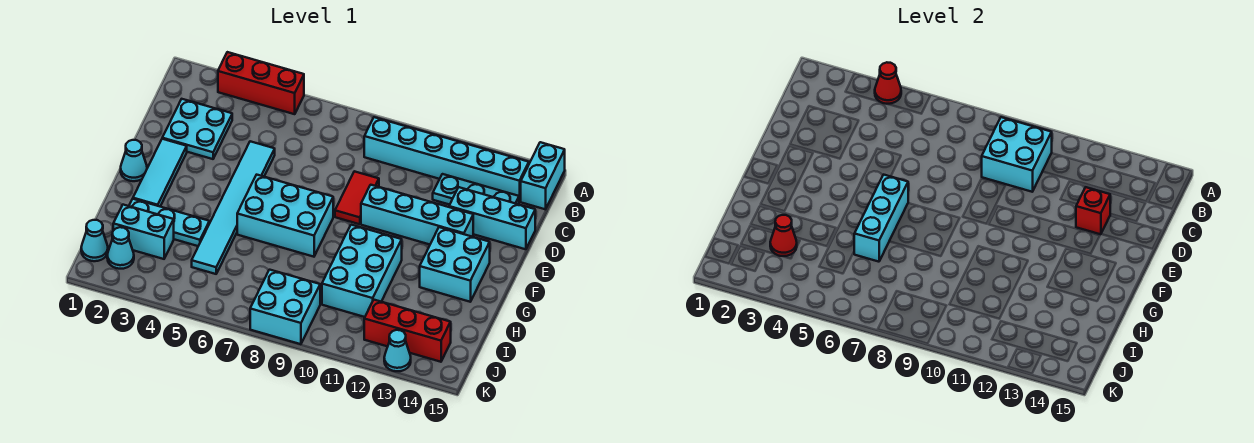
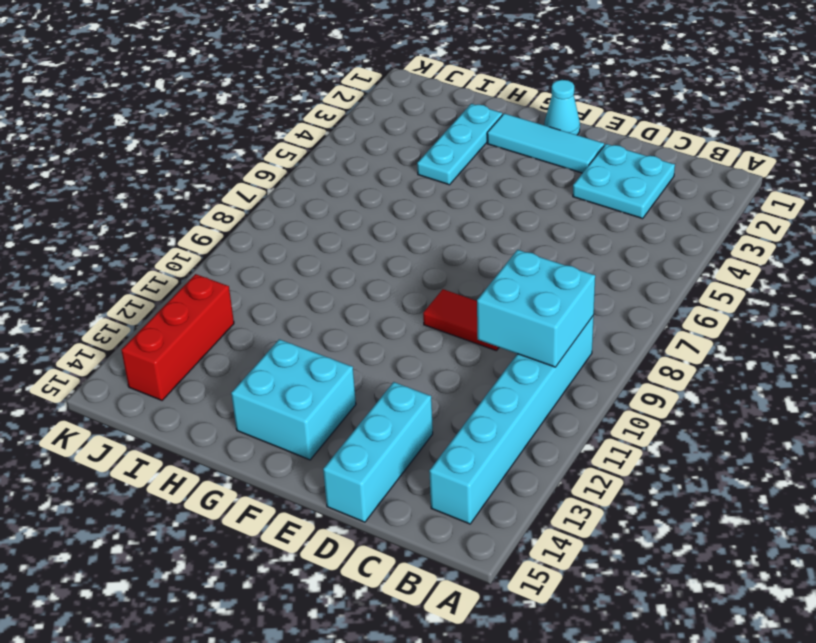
none -> red brick A3:A5 level 1
none -> cyan brick A15:B15 level 1
none -> cyan plate C12:C14 level 1

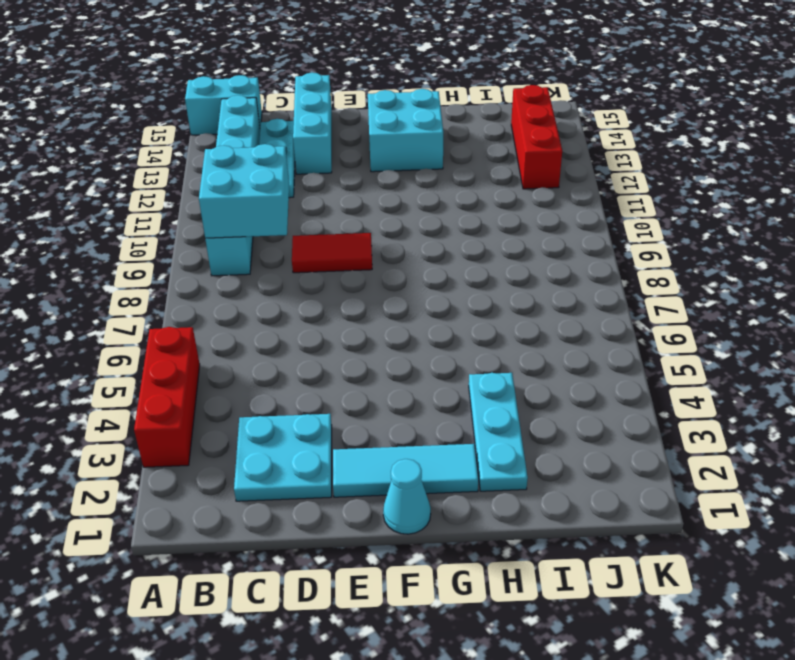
none -> cyan tile D5:I5 level 1
none -> cyan brick E10:E13 level 1
none -> cyan brick F6:G8 level 1

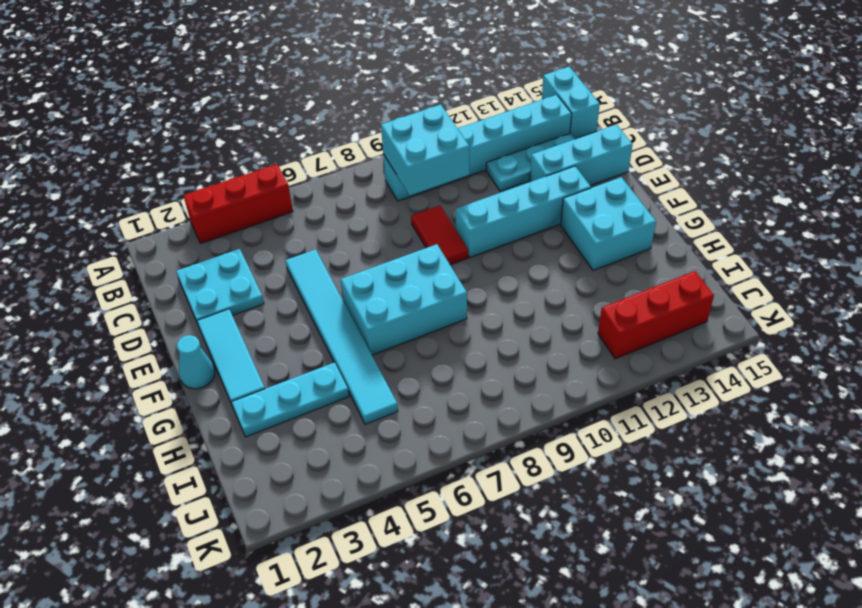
none -> cyan brick G10:I11 level 1
none -> cyan brick I2:I3 level 1
none -> cyan cone J1 level 1

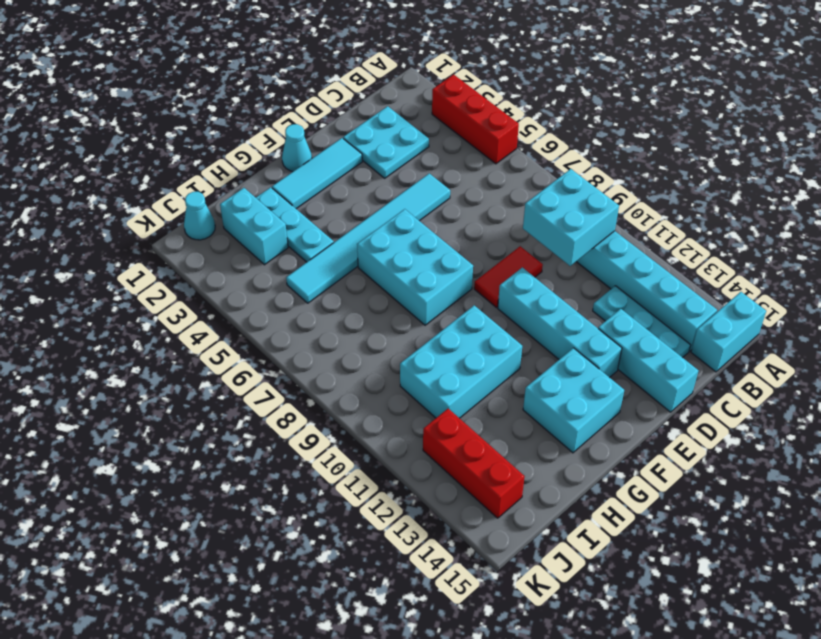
none -> cyan cone J2 level 1
none -> cyan brick J8:K9 level 1
none -> cyan cone K13 level 1

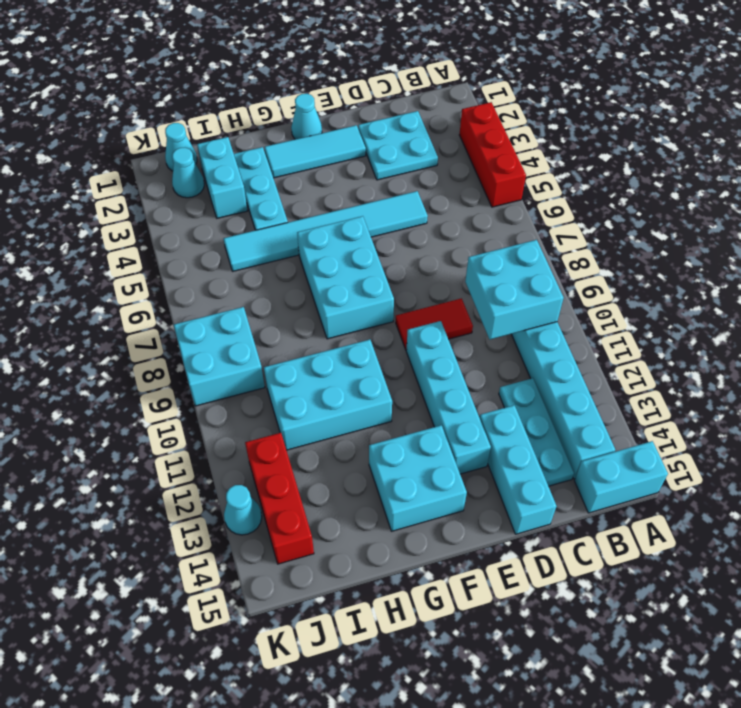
none -> red cone A4 level 2
none -> red brick D13 level 2
none -> cyan brick F6:H6 level 2

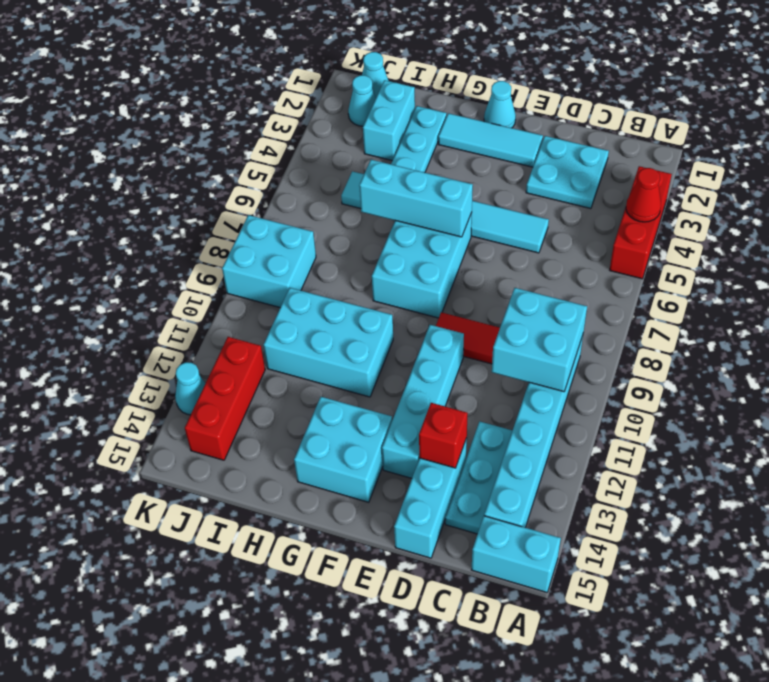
none -> red cone I3 level 2

